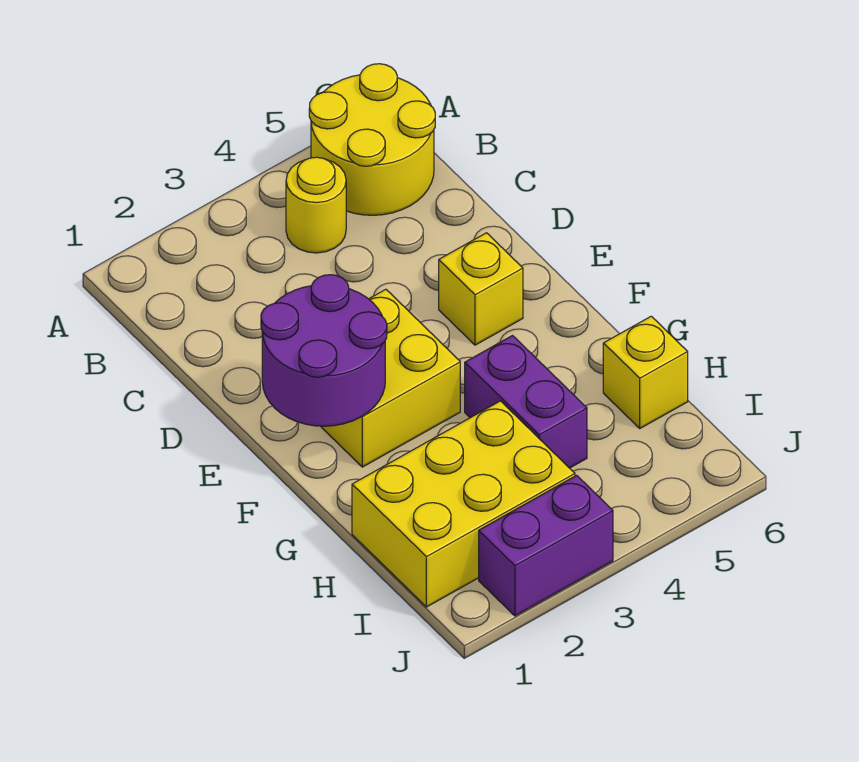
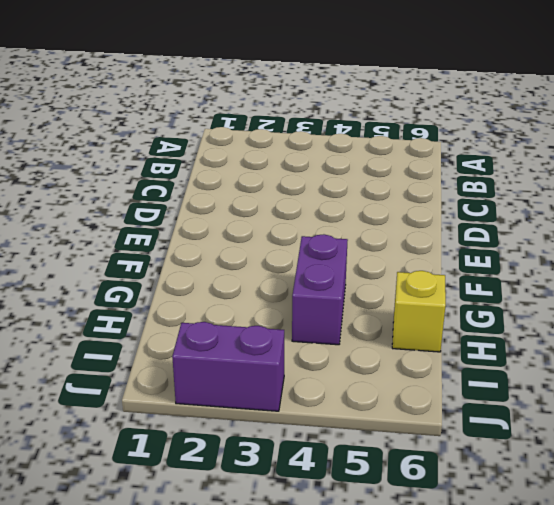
none -> yellow round brick A5:B6 level 1
none -> yellow round brick B4 level 1

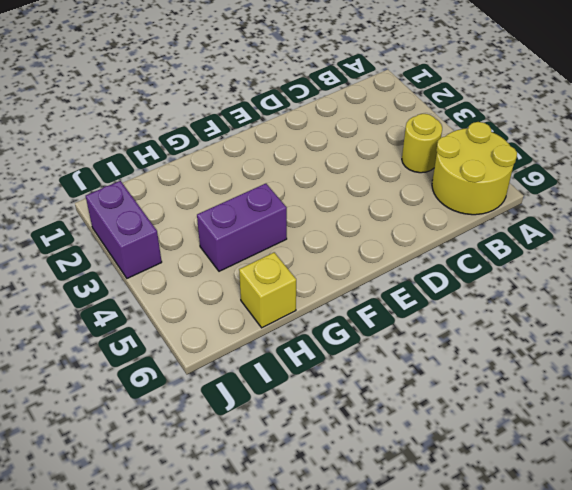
none -> yellow brick E2:F3 level 1
none -> yellow brick E5 level 1

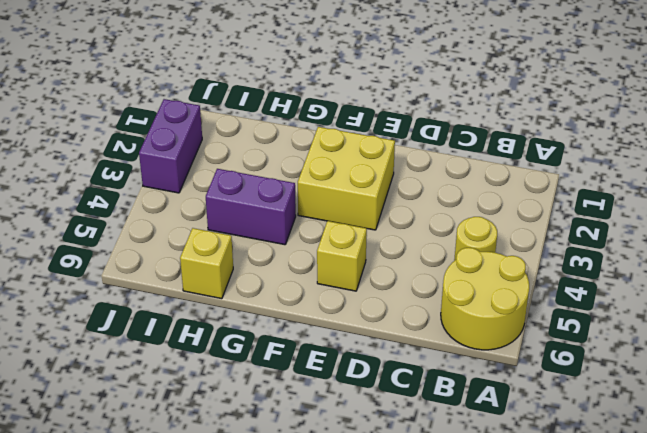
none -> yellow brick H1:I3 level 1
none -> purple round brick E1:F2 level 2

